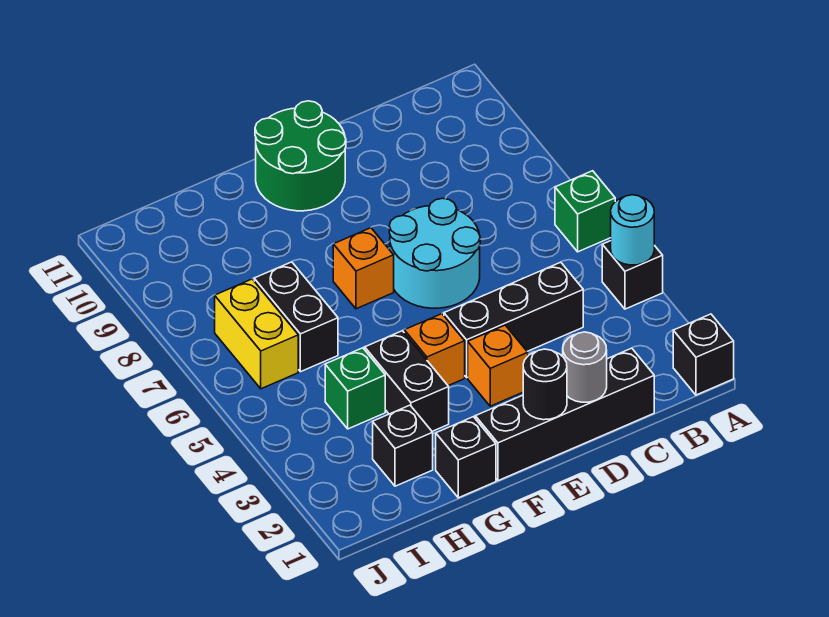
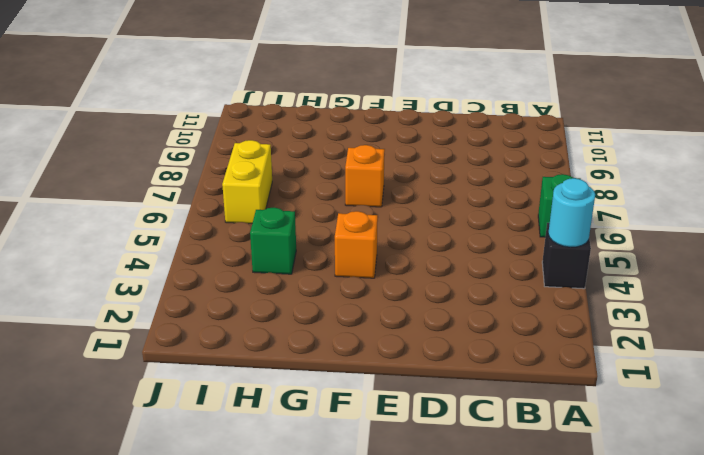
none -> black brick A1 level 1
none -> black brick C1:F1 level 1
none -> black brick C4:E4 level 1

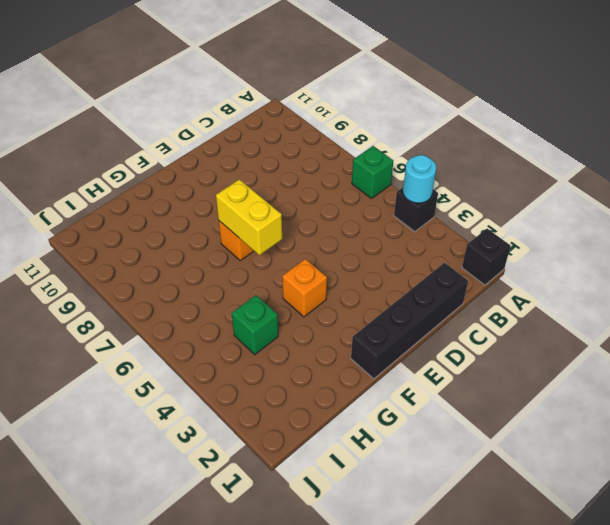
yellow brick F6:F7 level 2 -> yellow brick I6:I7 level 1
none -> black brick C4:E4 level 1
none -> cyan round brick D6:E7 level 1
none -> orange brick E3 level 1

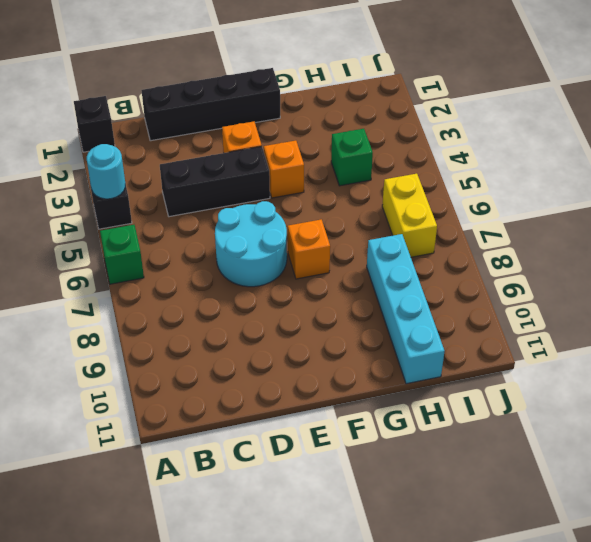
cyan brick H8:H11 level 1 -> none
none -> green round brick E10:F11 level 1
none -> black brick G1 level 1
none -> black brick G3:G4 level 1

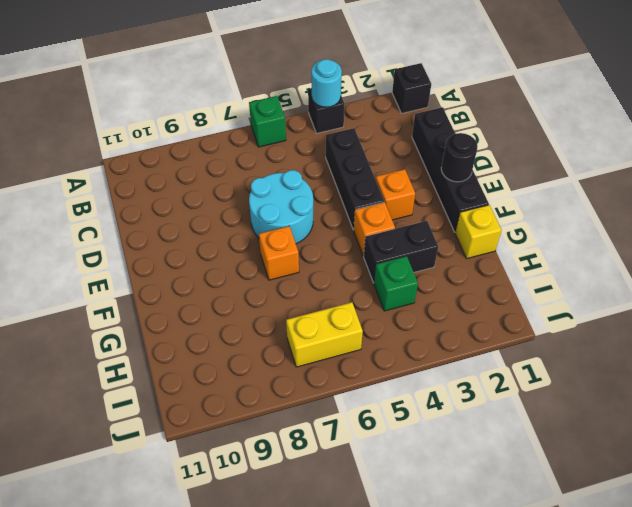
yellow brick G1 level 1 -> black brick G1 level 1
none -> green round brick E10:F11 level 1
none -> black brick H2 level 1
none -> black brick H6:H7 level 1

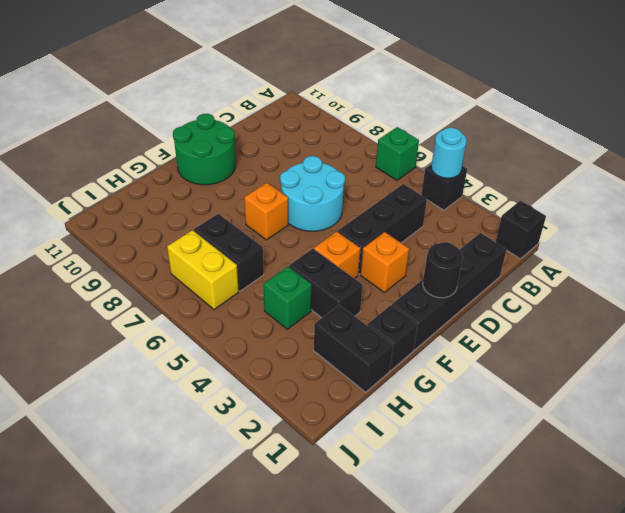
black brick H1:H2 level 1 -> black brick H2 level 1
none -> grey round brick D1 level 2

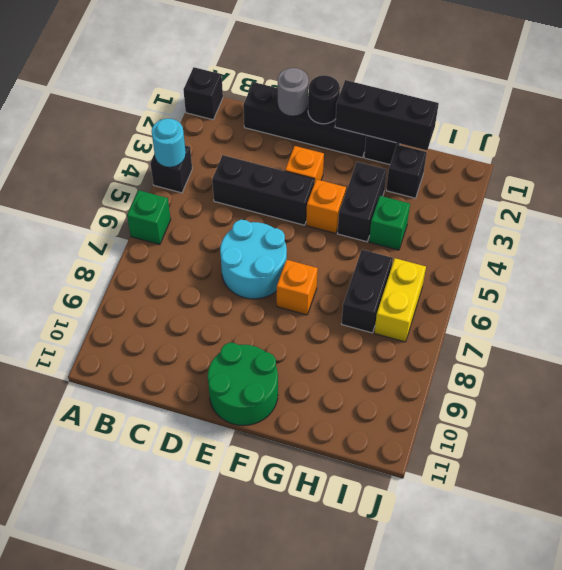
black brick F1:H1 level 2 -> none

